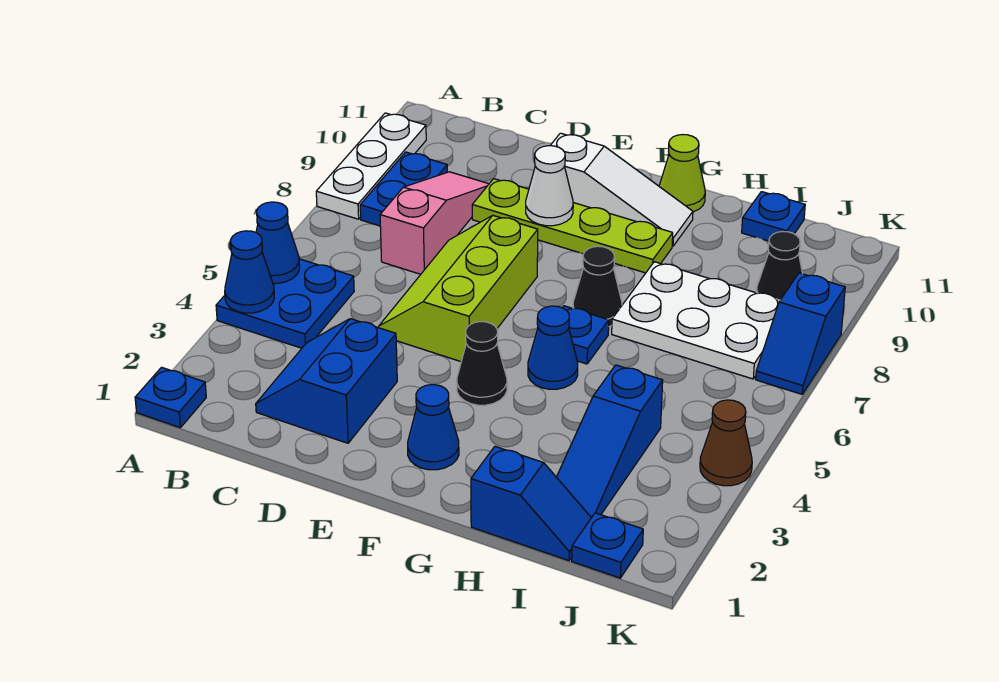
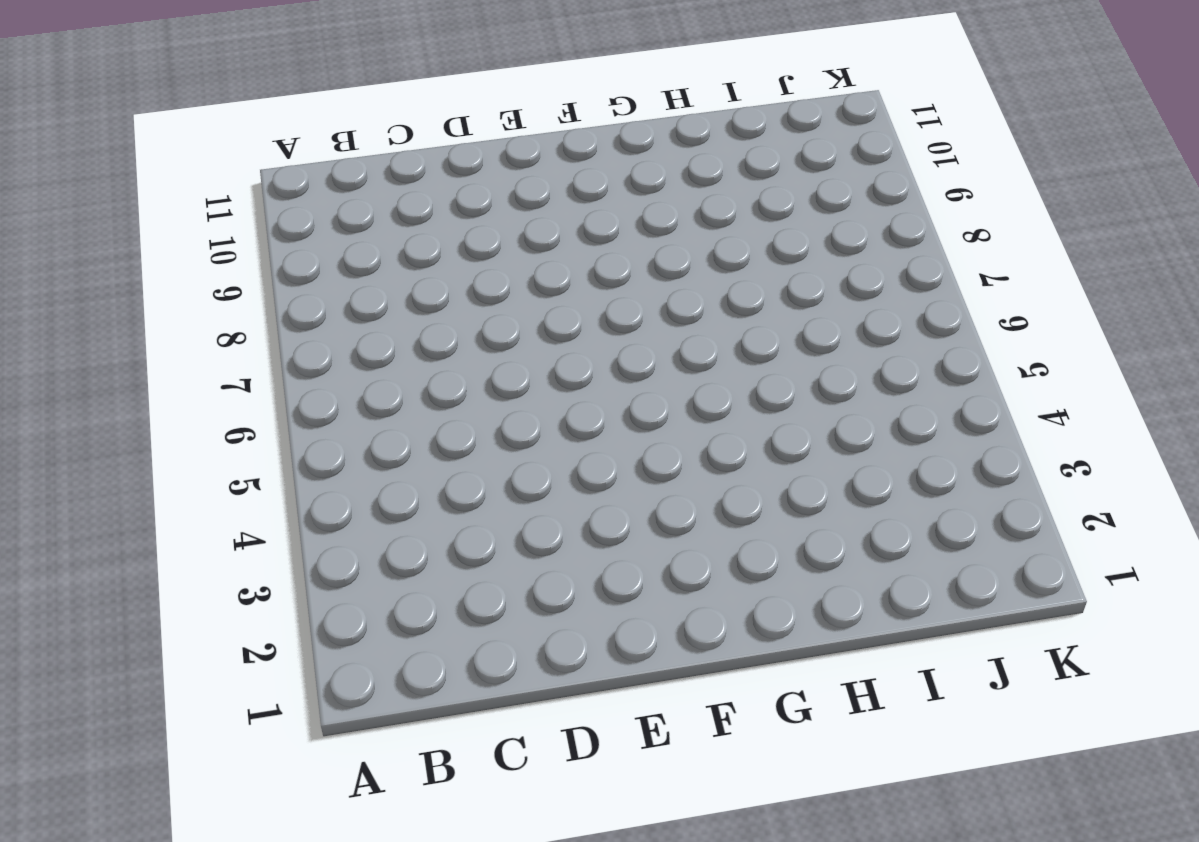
none -> blue plate A1 level 1
none -> blue plate A4:B5 level 1
none -> white plate A8:A10 level 1

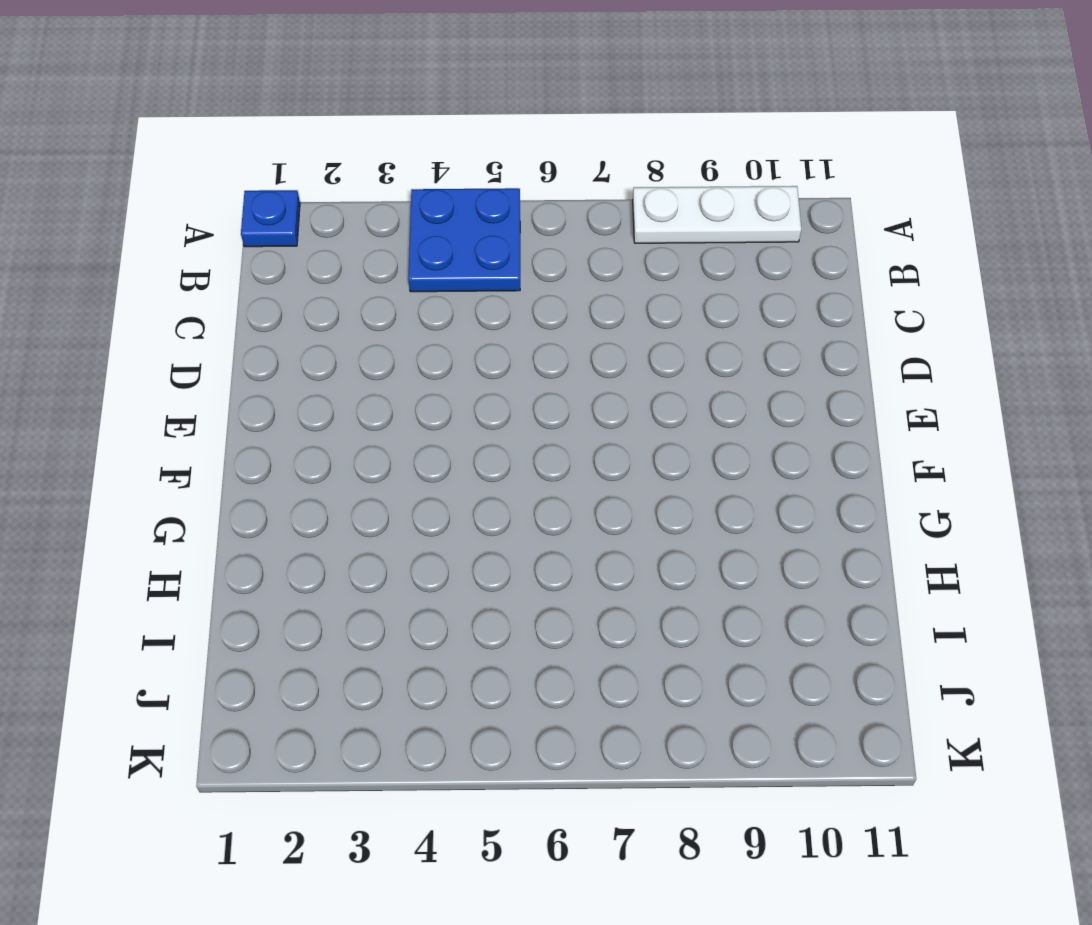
none -> blue plate B8:B9 level 1
none -> blue slope C2:D3 level 1 top D
none -> pink slope C7:C9 level 1 top 7

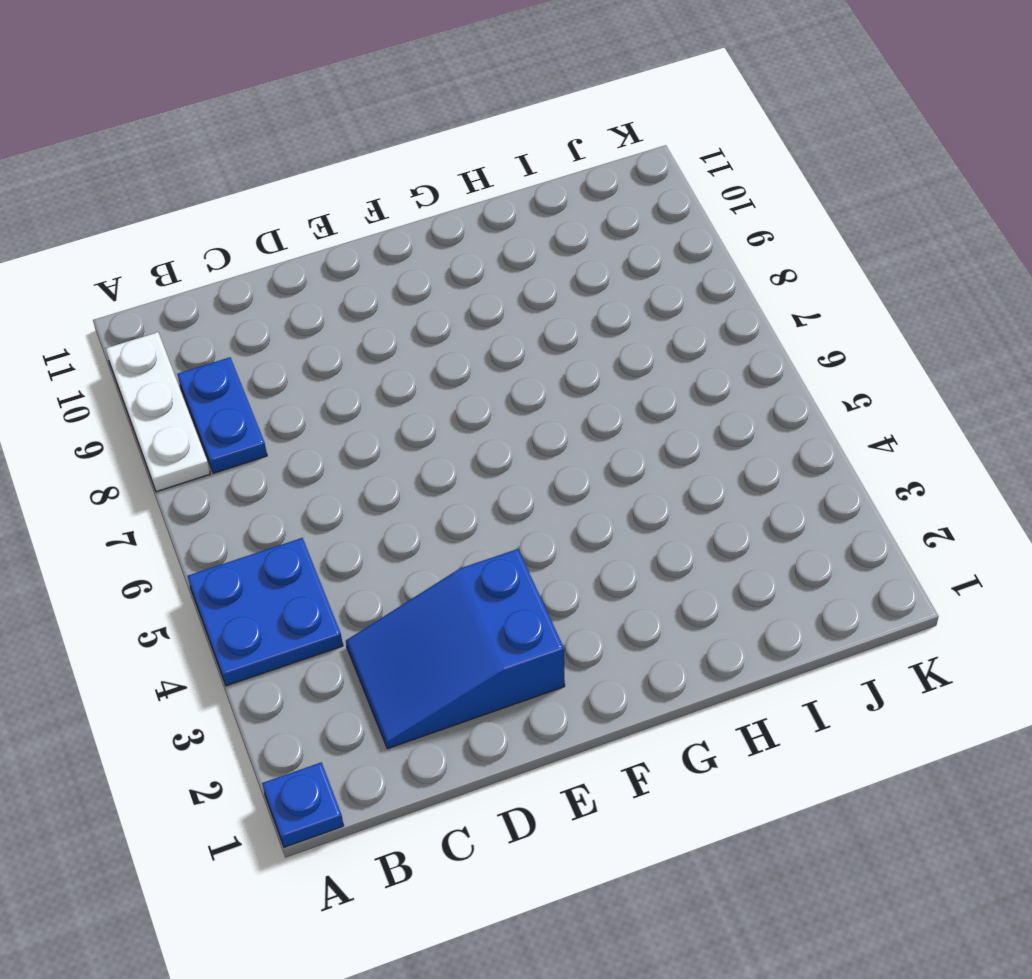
blue slope C2:E3 level 1 top E -> blue slope C2:D3 level 1 top D
none -> pink slope C7:C9 level 1 top 7
none -> lime slope D5:E7 level 1 top E
none -> lime plate D9:G9 level 1

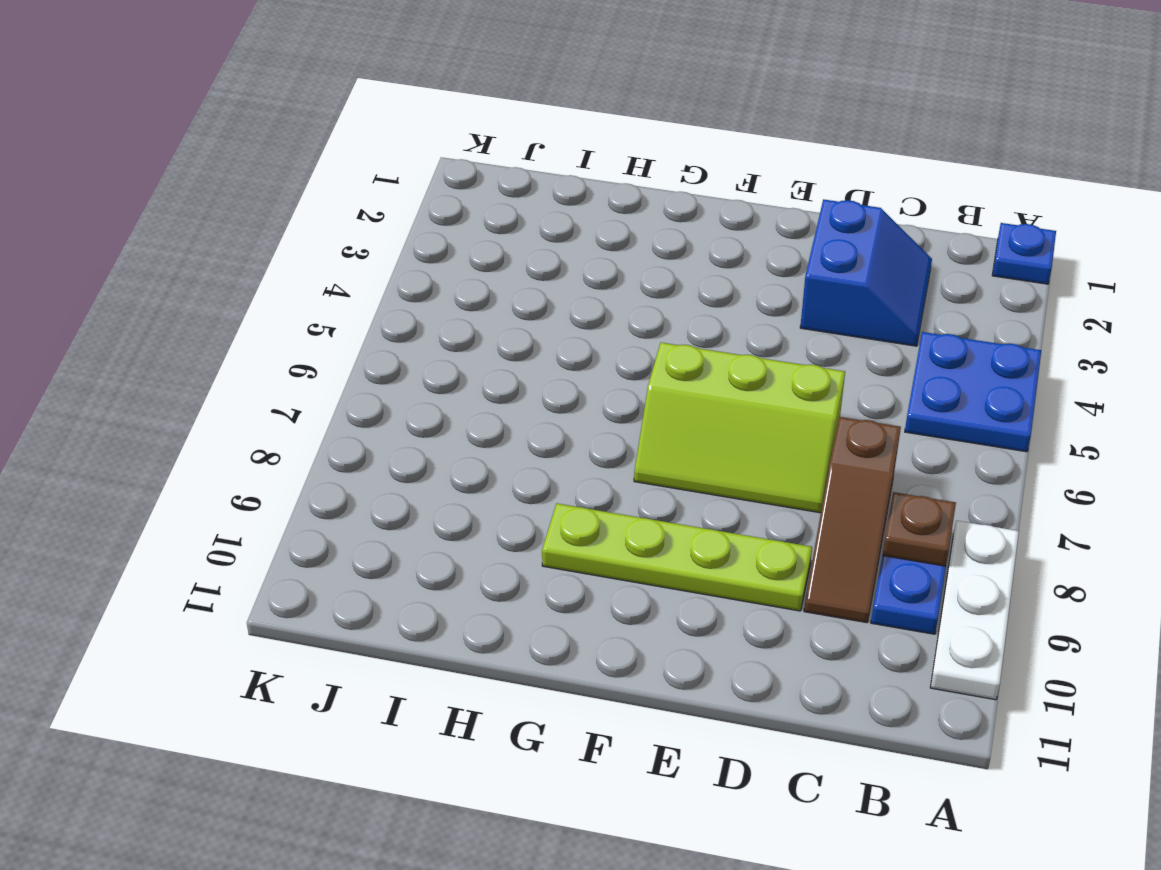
brown plate B8 level 2 -> none
brown slope C7:C9 level 1 top 7 -> pink slope C7:C9 level 1 top 7
lime slope D6:F7 level 1 top 6 -> lime slope D5:E7 level 1 top E
none -> white slope E10:G10 level 1 top E
none -> blue cone F2 level 1
none -> black cone F4 level 1

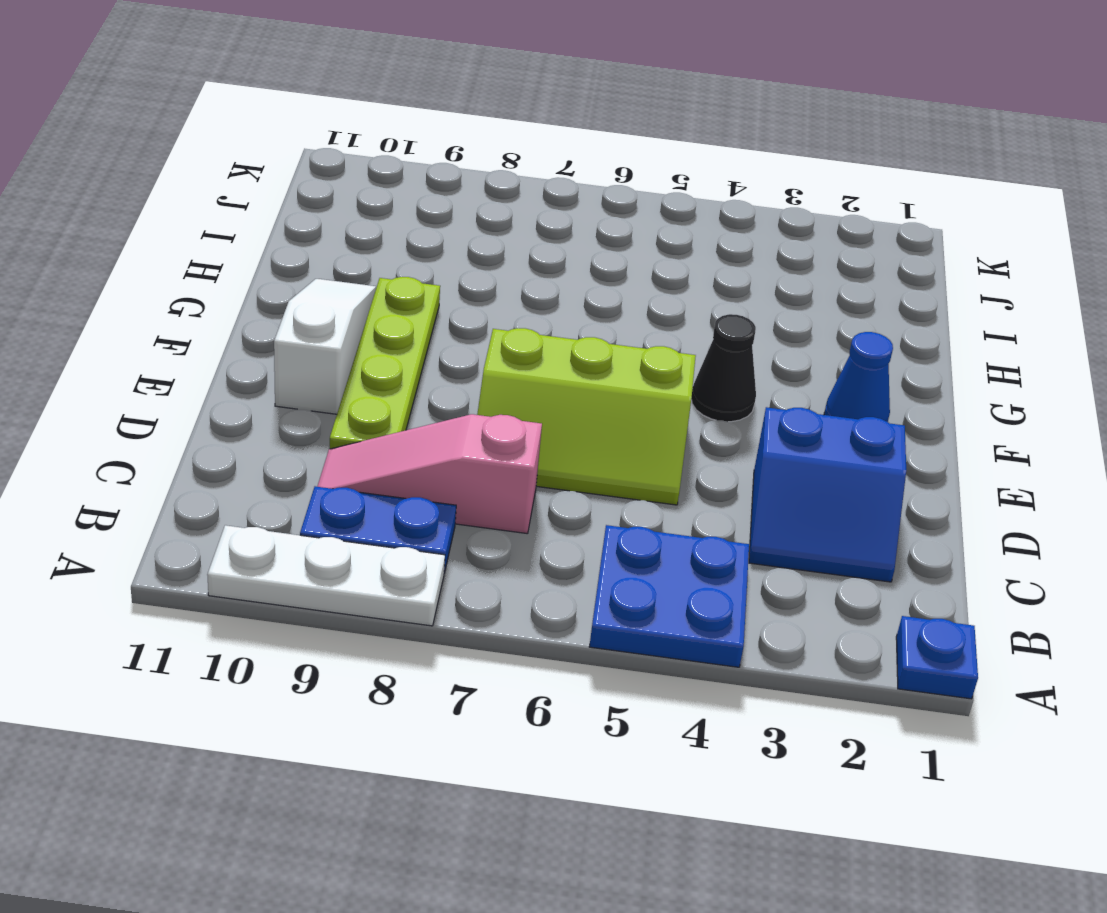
none -> blue cone G5 level 1
none -> blue plate G6 level 1
none -> black cone G7 level 1

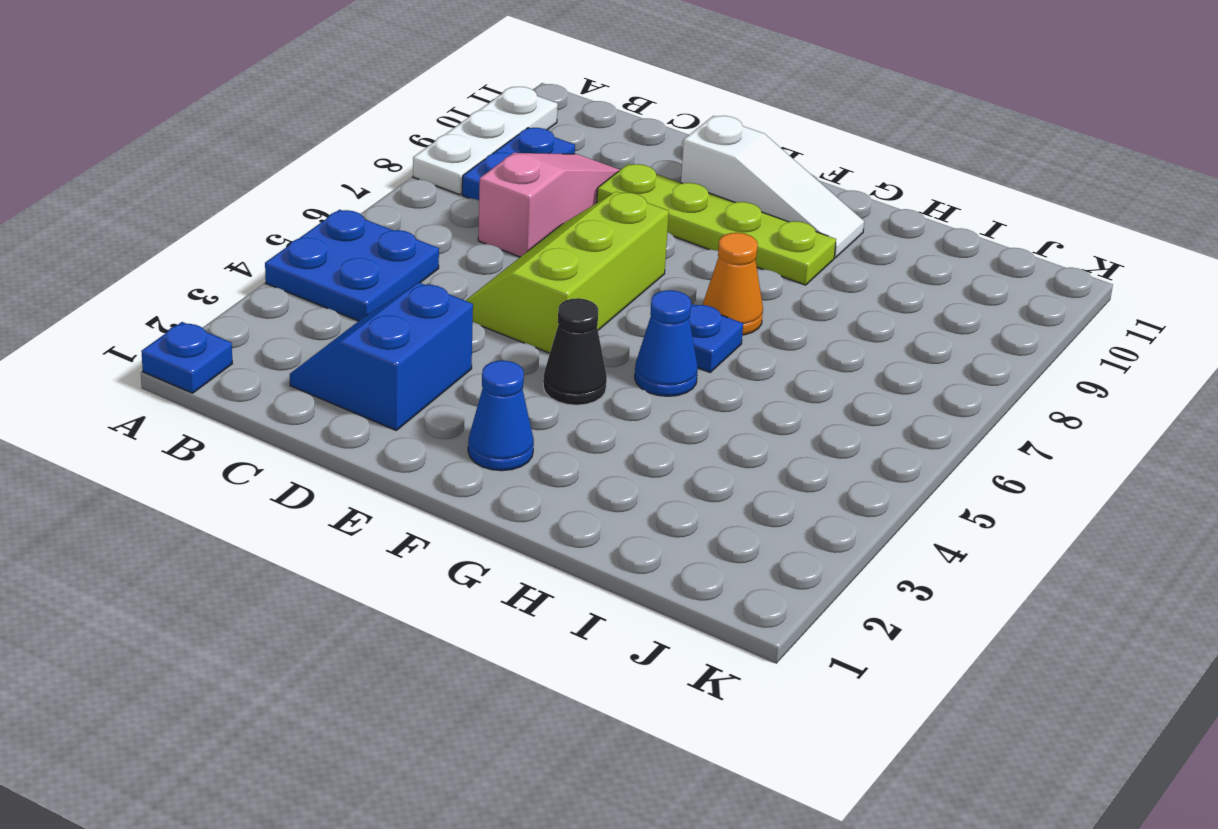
orange cone G7 level 1 -> black cone G7 level 1
none -> lime cone G11 level 1
none -> blue slope H1:I1 level 1 top H
none -> white plate H7:J8 level 1

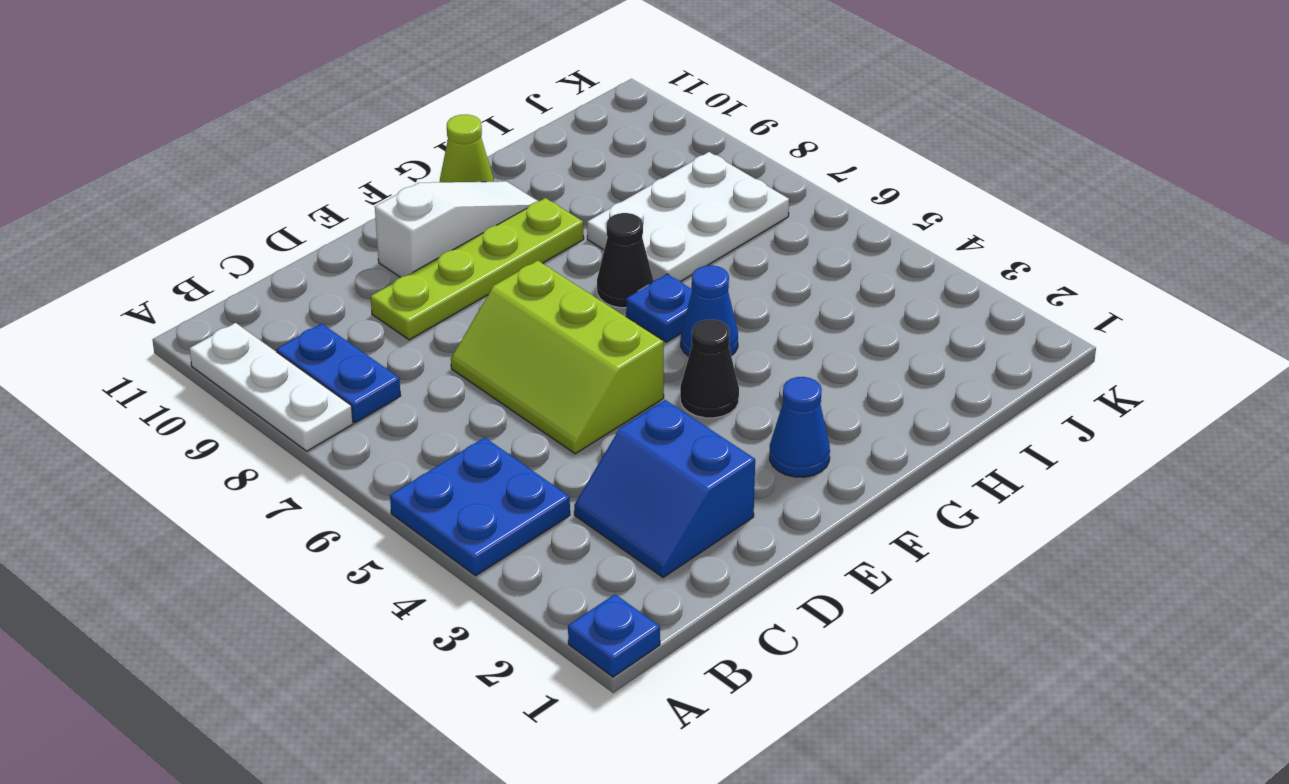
none -> pink slope C7:C9 level 1 top 7
none -> blue slope H1:I1 level 1 top H
none -> blue slope I2:I4 level 1 top 4

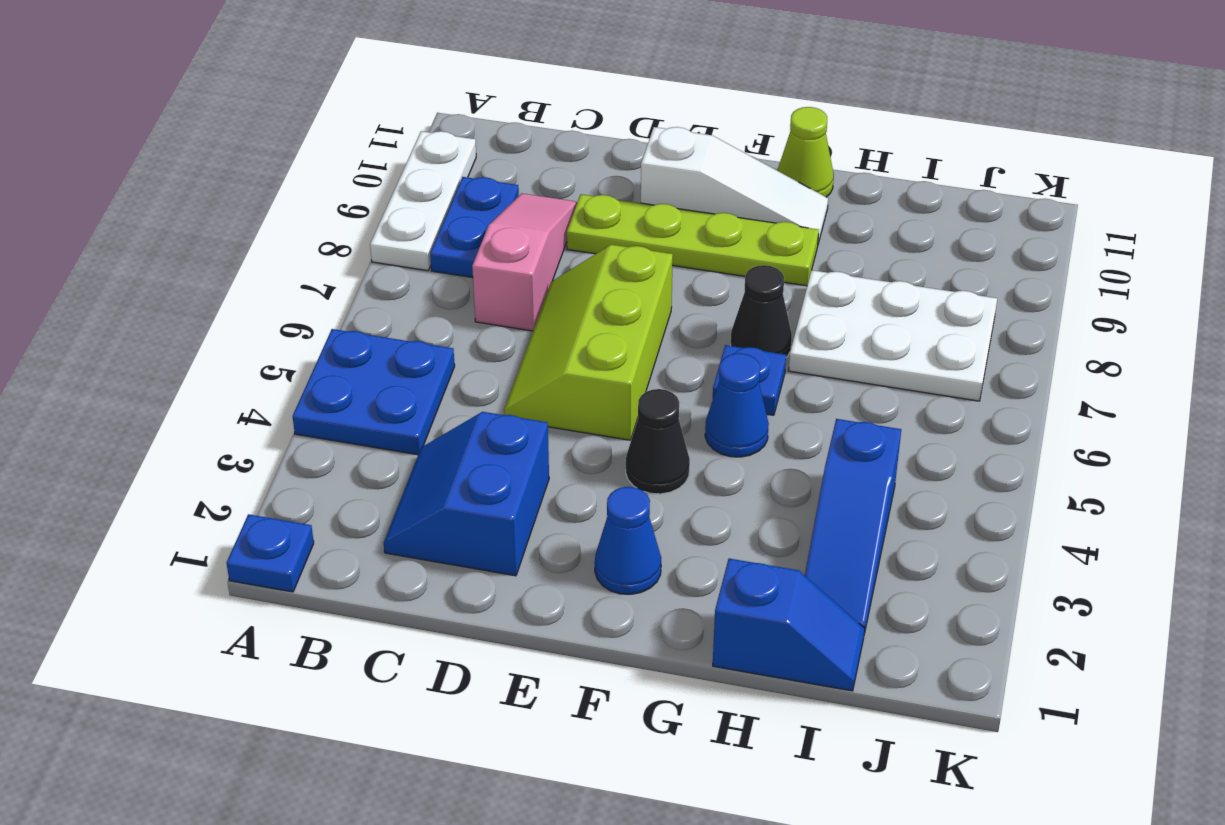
none -> blue plate I11 level 1
none -> blue plate J1 level 1
none -> black cone J9 level 1

